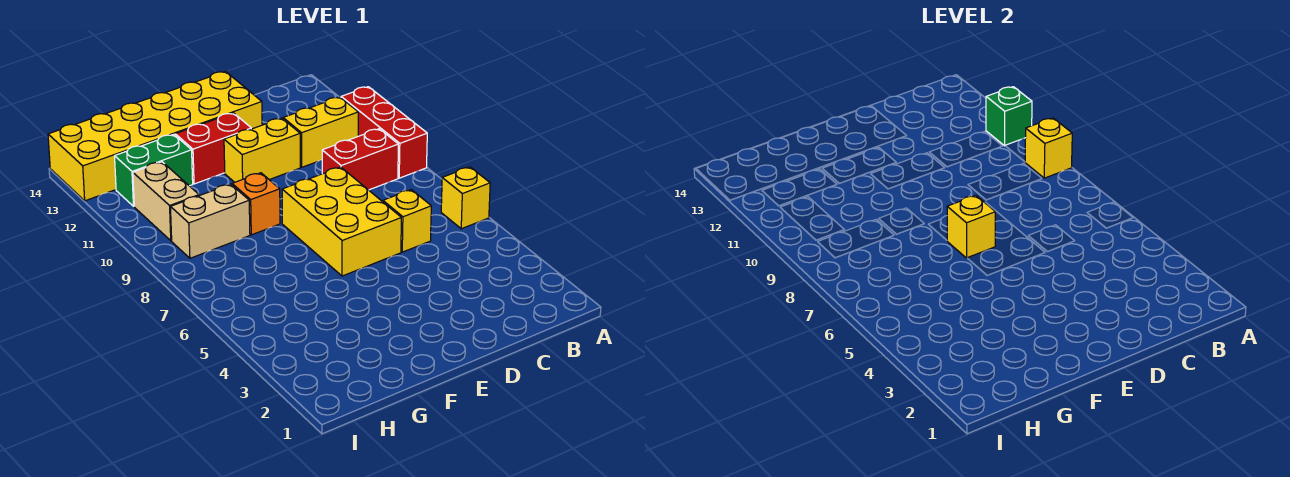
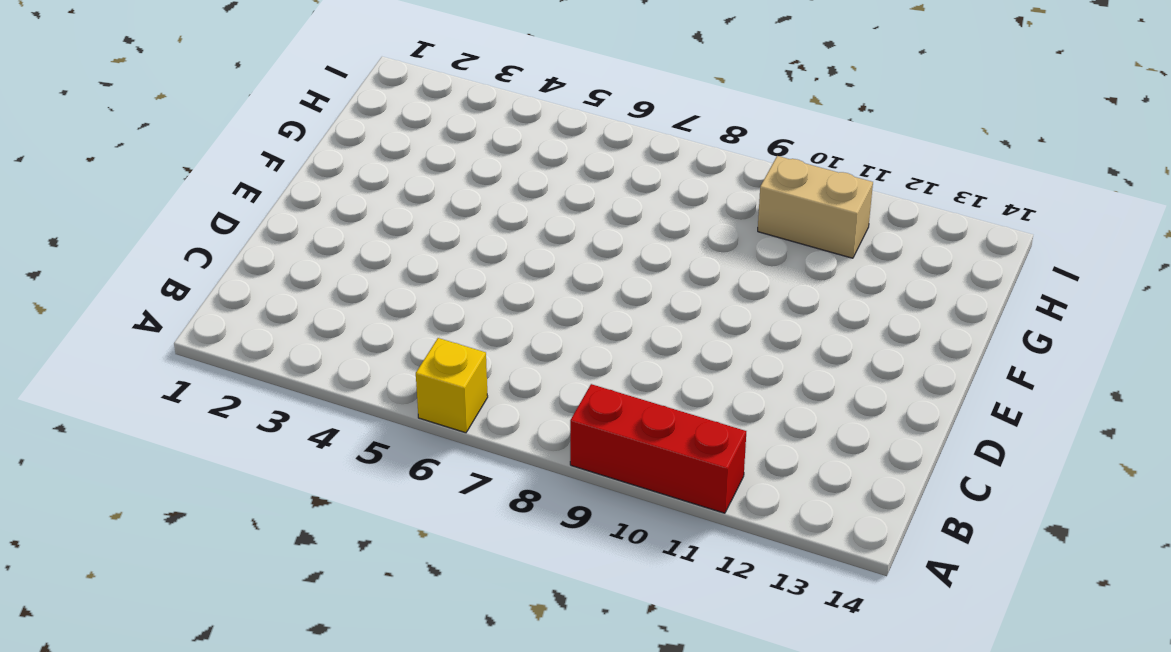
none -> red brick B9:C9 level 1
none -> yellow brick B11:C11 level 1
none -> yellow brick C6 level 1

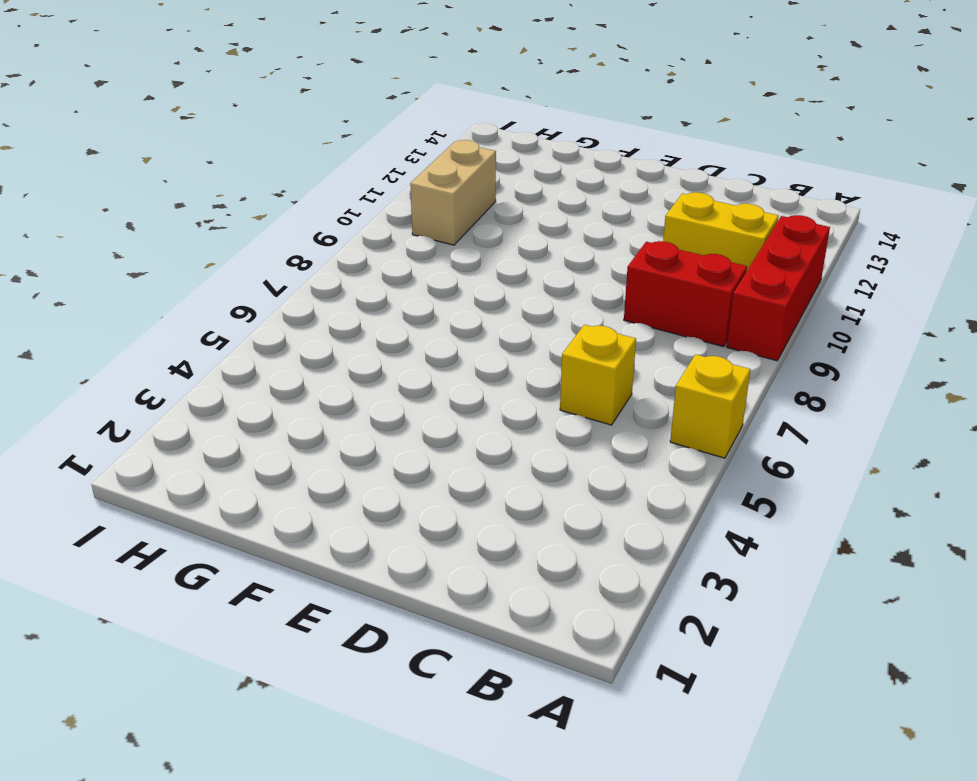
none -> yellow brick D6:E8 level 1
none -> yellow brick D11:E11 level 1
none -> yellow brick D13:I14 level 1

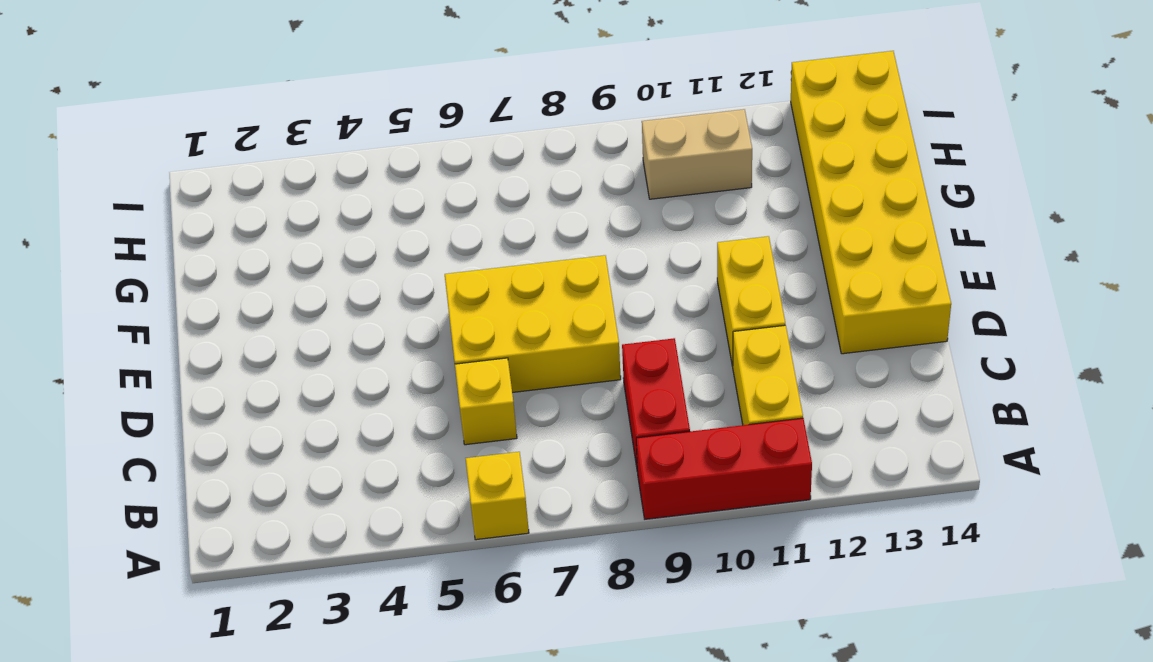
none -> red brick E12:F12 level 1
none -> orange brick F9 level 1
none -> tan brick G9:H9 level 1

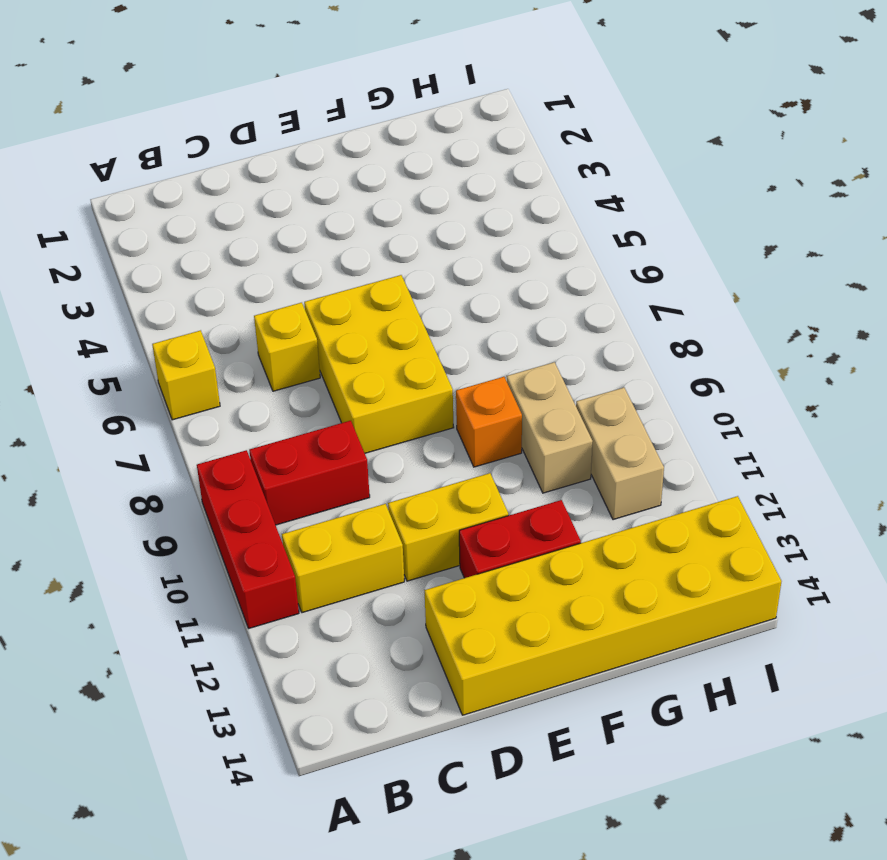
tan brick G9:G10 level 1 -> tan brick G9:H9 level 1
none -> green brick G12:H12 level 1
none -> yellow brick A9 level 2
none -> green brick A11 level 2

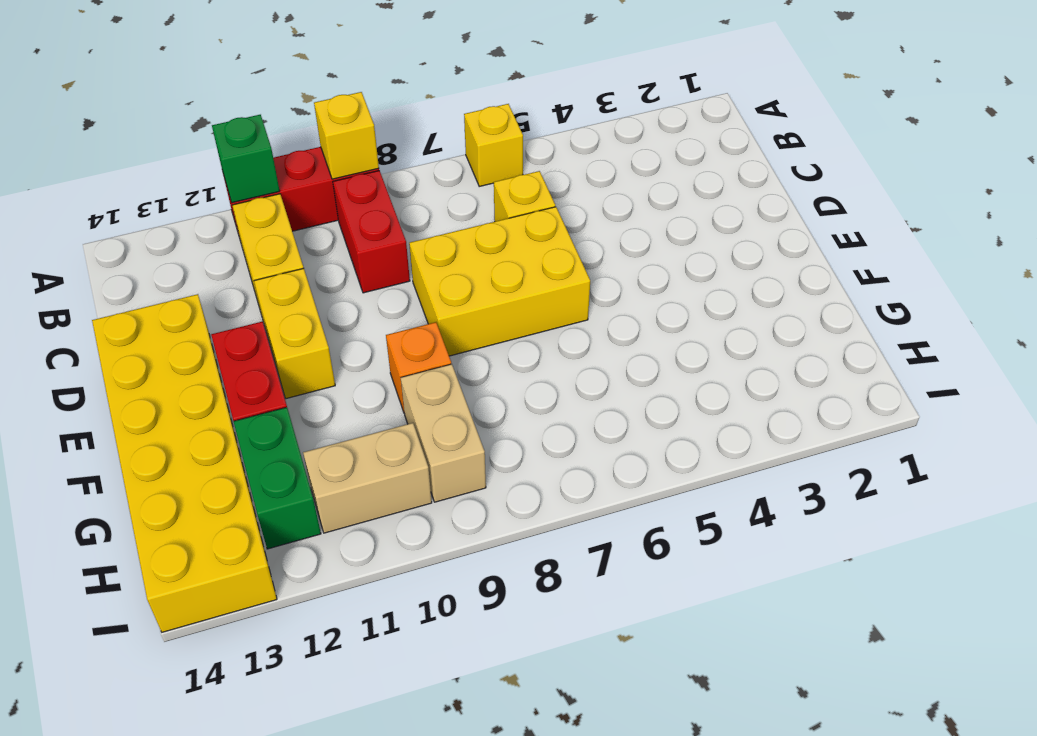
none -> yellow brick E7 level 2

